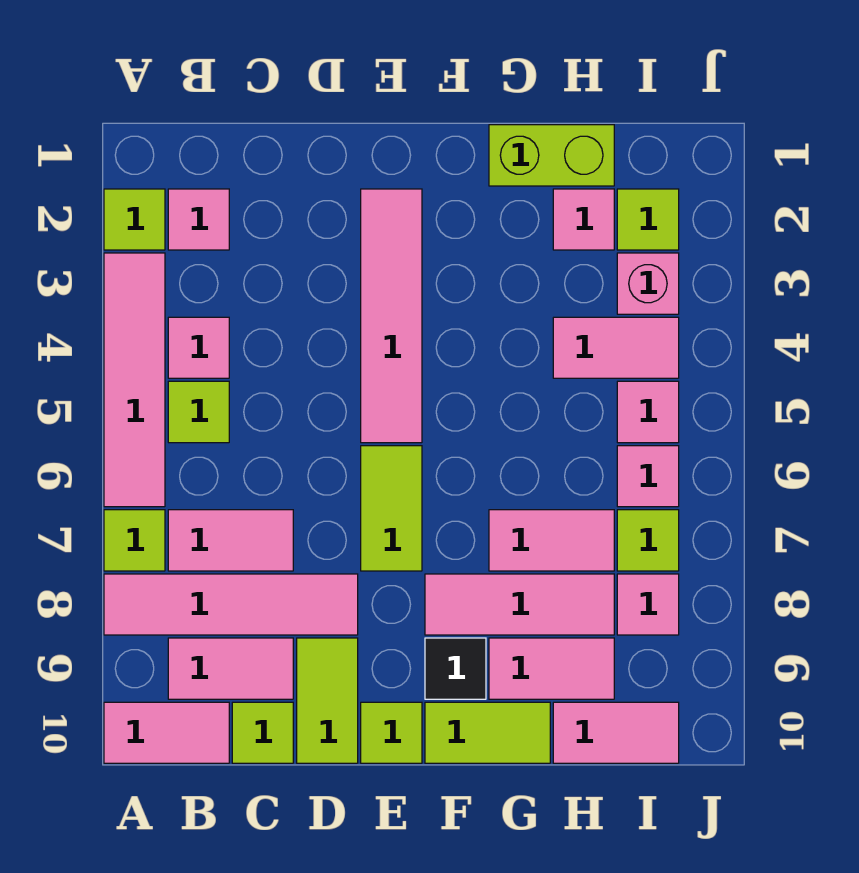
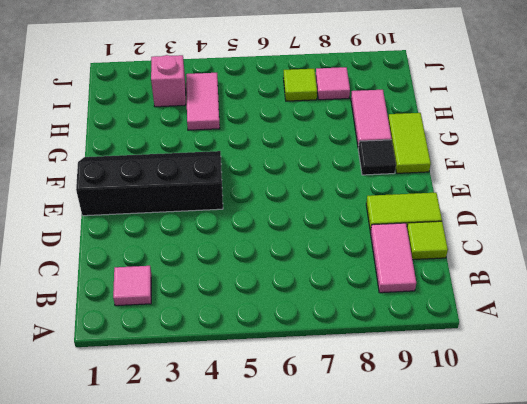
black slope E1:F4 level 1 top E -> pink tile E2:E5 level 1
none -> lime tile A2 level 1
none -> pink tile A3:A6 level 1
none -> lime tile A7 level 1
none -> pink tile A8:D8 level 1

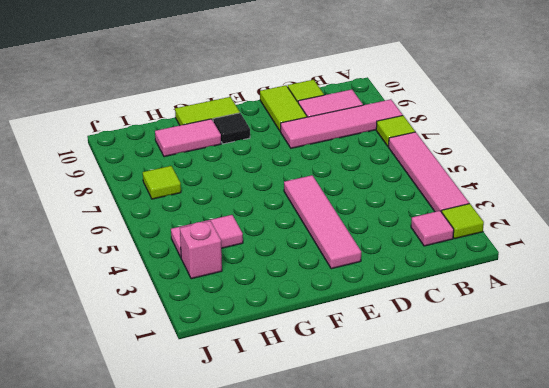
none -> pink tile A10:B10 level 1
none -> pink tile B4 level 1
none -> lime tile B5 level 1
none -> pink tile B7:C7 level 1

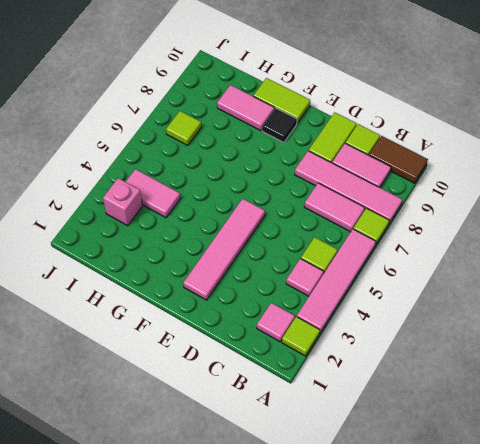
brown tile A10:B10 level 1 -> pink tile A10:B10 level 1
none -> lime tile E6:E7 level 1
none -> lime tile E10 level 1
none -> pink tile F8:H8 level 1
none -> lime brick G1:H1 level 1

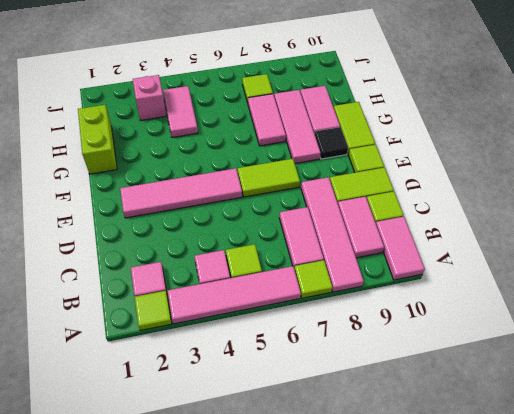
none -> pink tile H2 level 1
none -> pink tile H10:I10 level 1
none -> lime tile I2 level 1
none -> pink tile I5 level 1

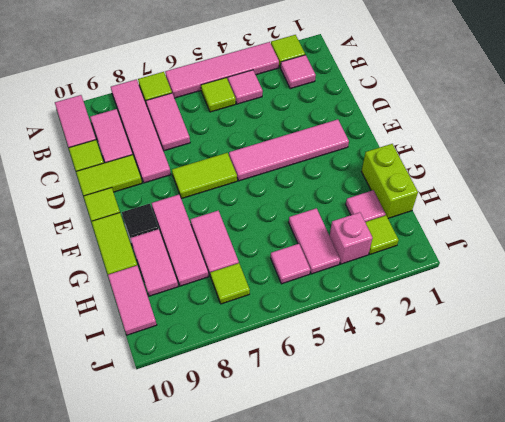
none -> pink tile I6 level 1
none -> pink tile I8 level 1

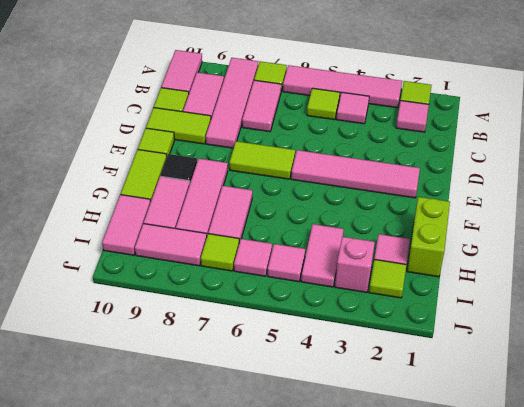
pink tile I8:I9 level 1 -> pink tile I8 level 1

